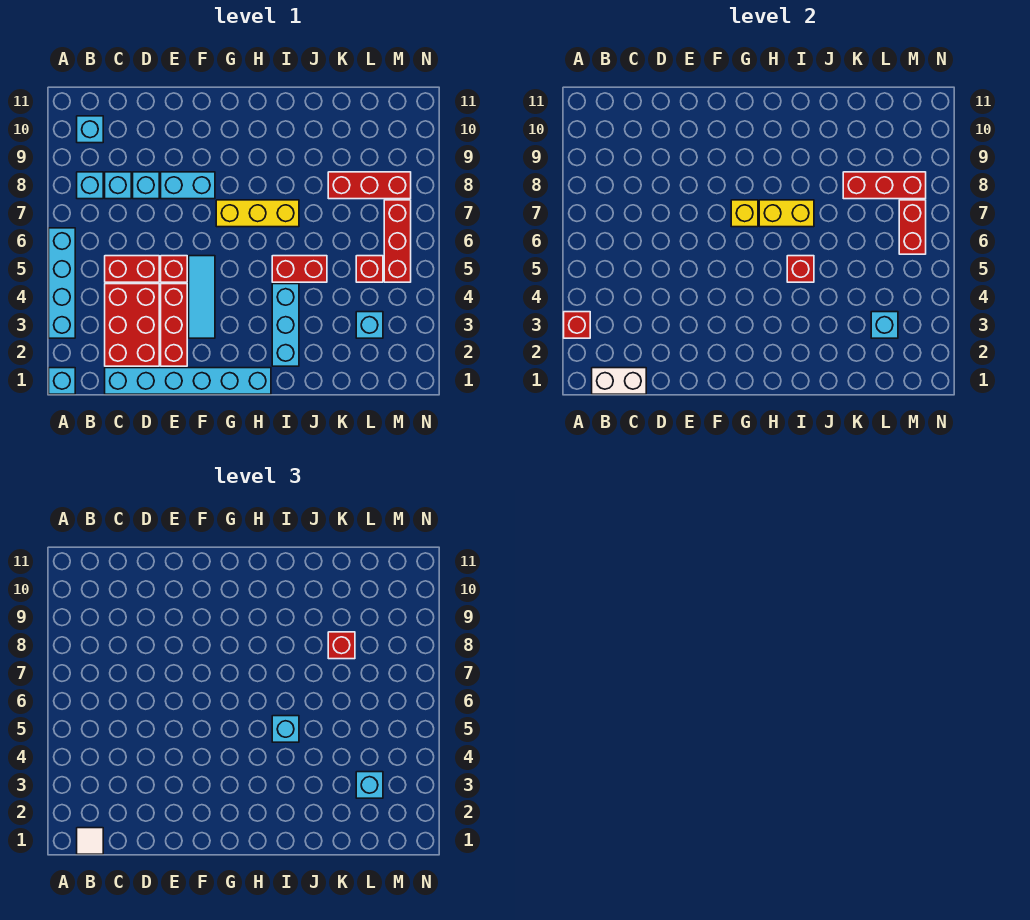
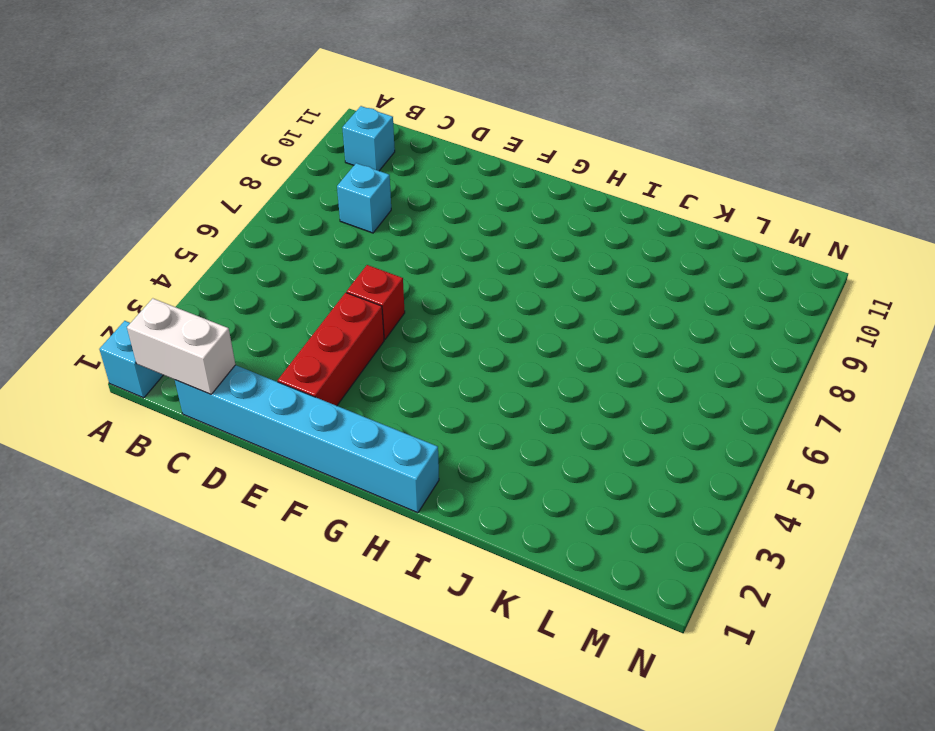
none -> cyan brick A3:A6 level 1
none -> cyan brick B8 level 1
none -> red brick C2:D4 level 1
none -> red brick C5:D5 level 1

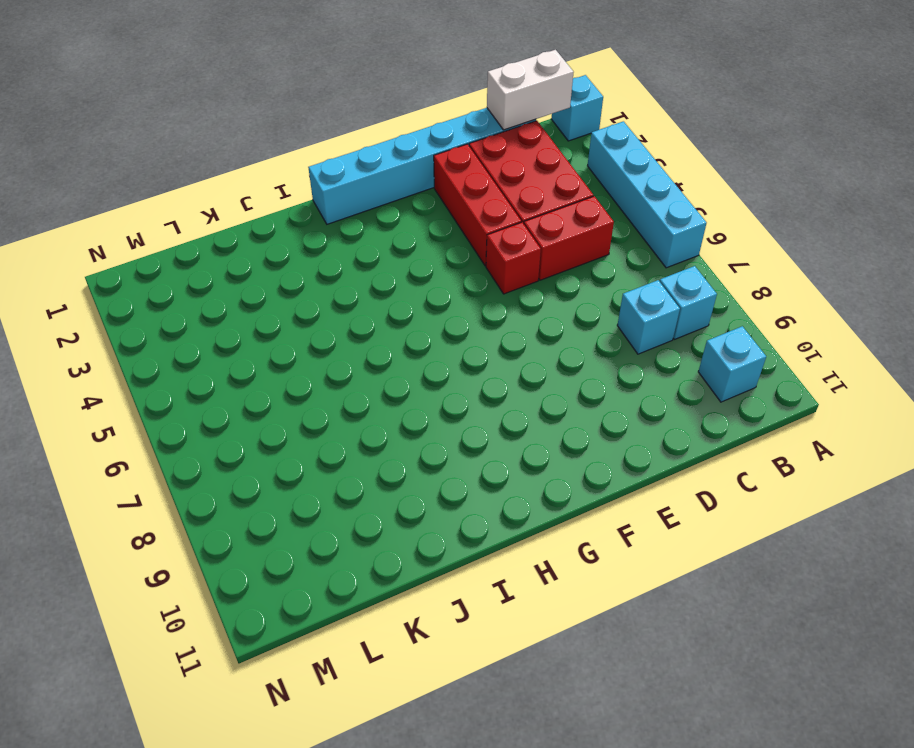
none -> cyan brick D8 level 1
none -> cyan brick E8:F8 level 1
none -> cyan tile F3:F5 level 1
none -> yellow brick G7:I7 level 1

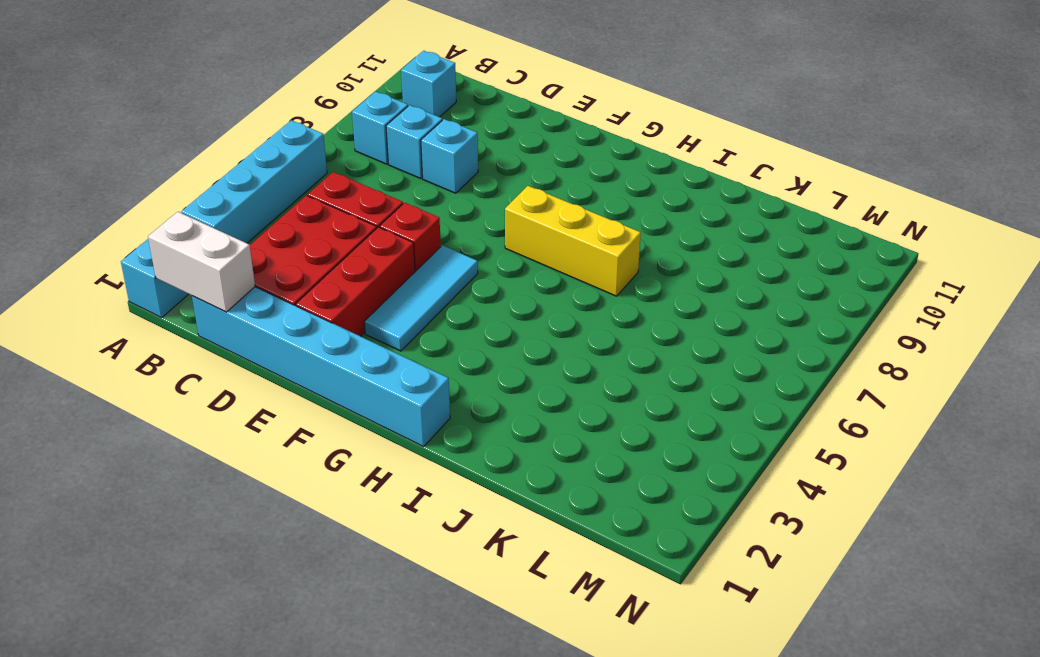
none -> cyan brick E8:F8 level 1
none -> cyan brick I2:I4 level 1
none -> red brick I5:J5 level 1
none -> red brick K8:M8 level 1

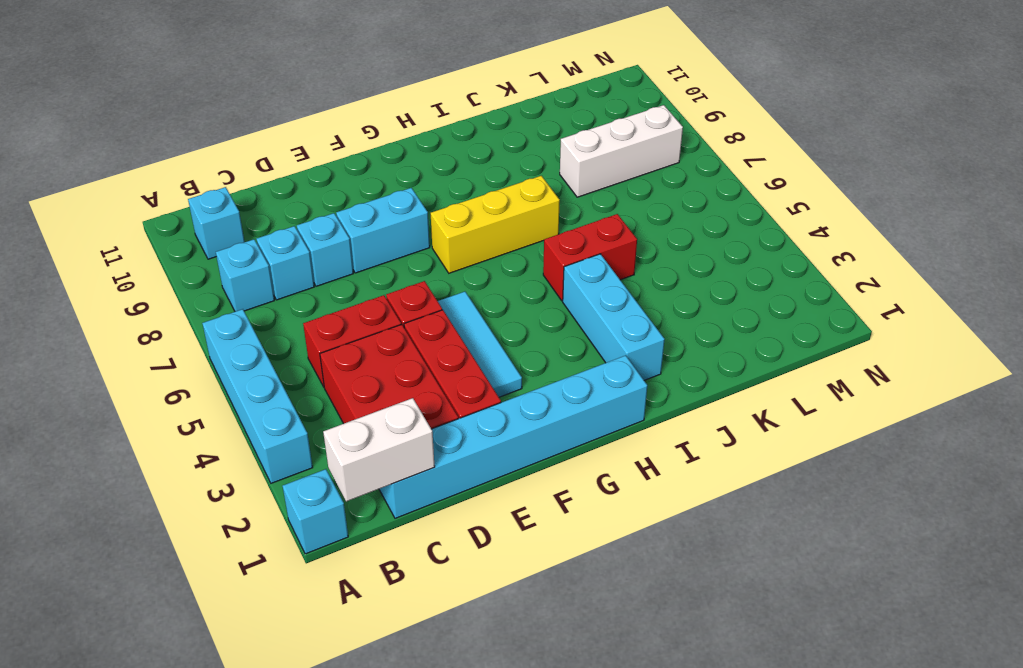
white brick K8:M8 level 1 -> red brick K8:M8 level 1
none -> cyan brick L3 level 1
none -> red brick L5 level 1
none -> red brick M5:M7 level 1
none -> red brick A3 level 2

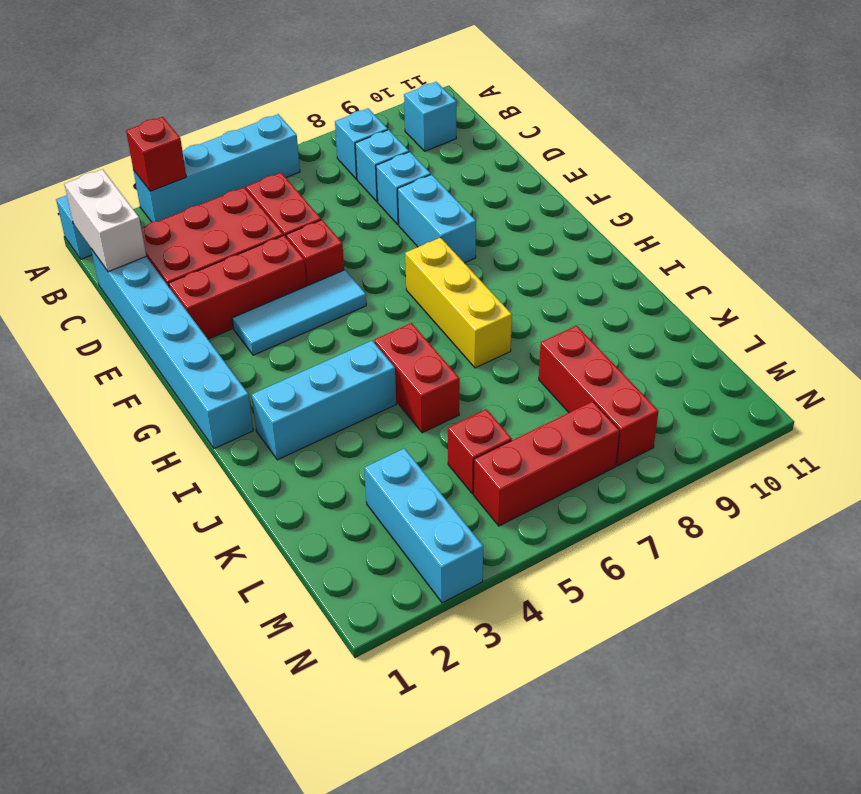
cyan brick L3:N3 level 1 -> cyan brick L3 level 1
none -> yellow brick G7 level 2
none -> yellow brick H7:I7 level 2
none -> red brick I5 level 2
none -> red brick K8:M8 level 2

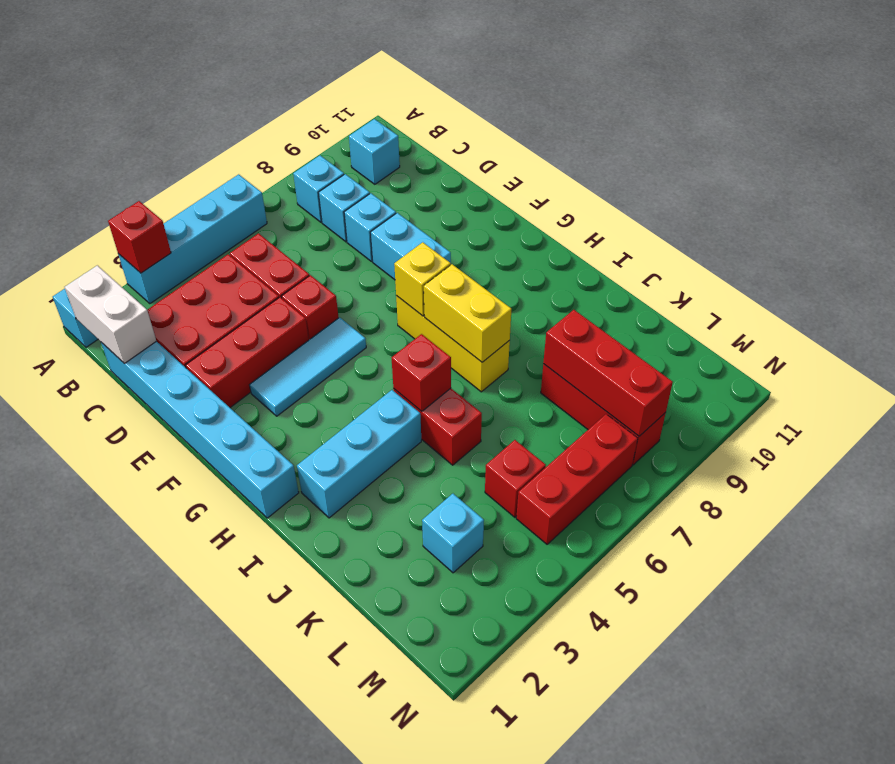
none -> cyan brick L3 level 2
none -> red brick M6:M7 level 2
none -> white tile B1 level 3
none -> cyan brick I5 level 3

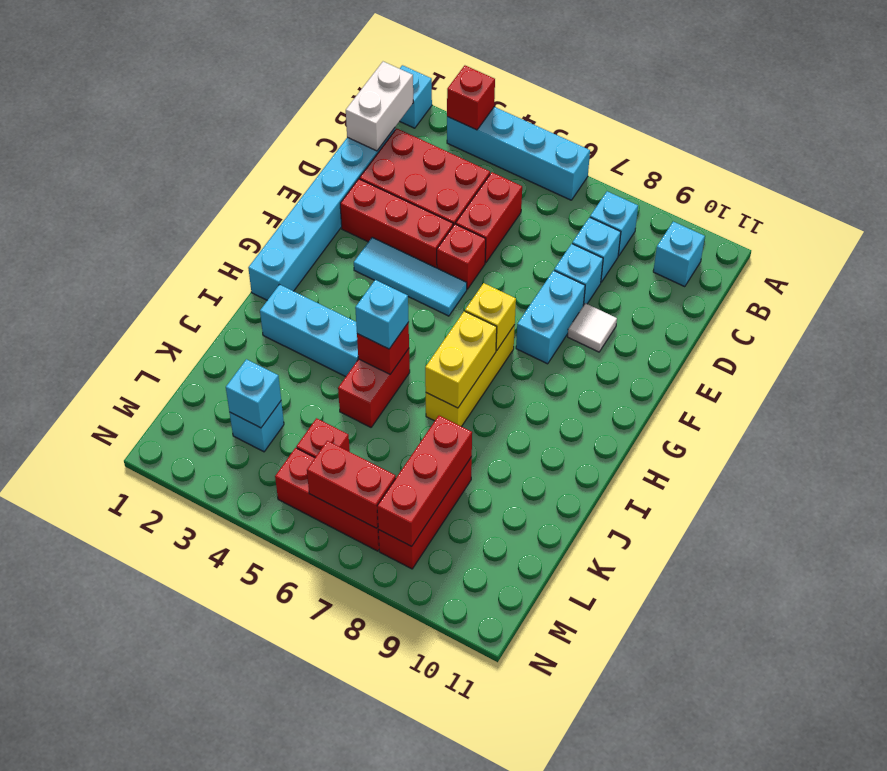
white tile E9 level 1 -> white tile B1 level 3
none -> red brick K8 level 3
none -> cyan brick L3 level 3

